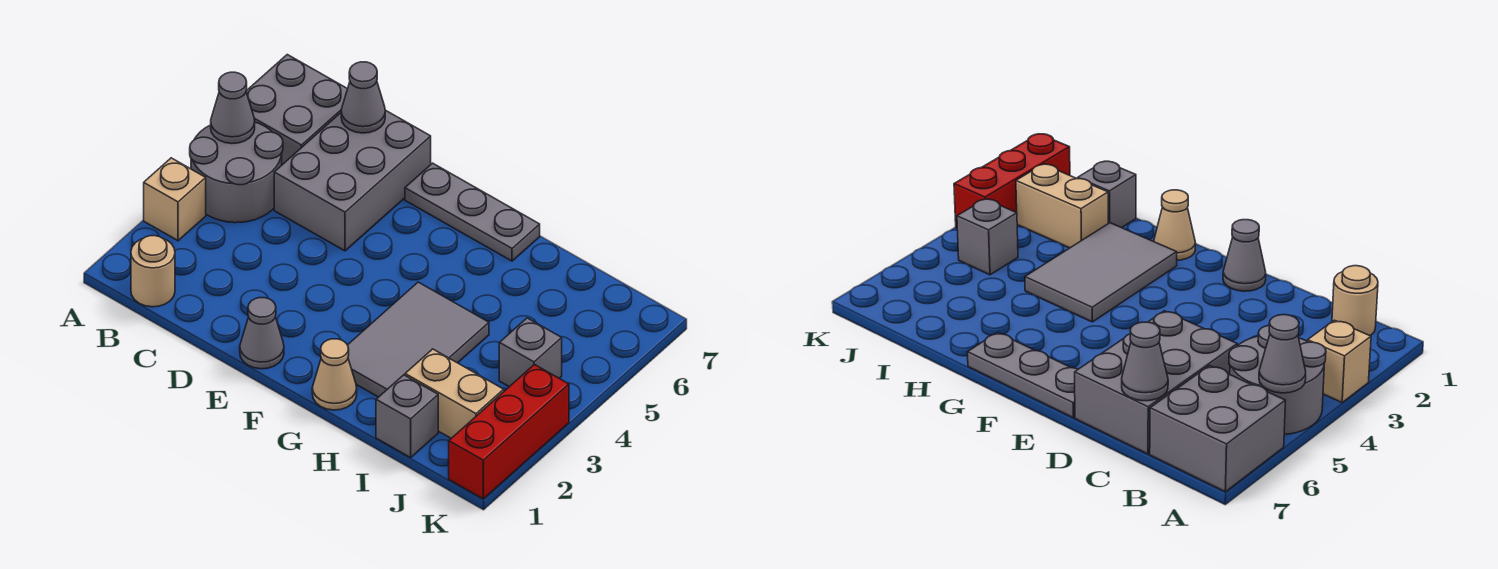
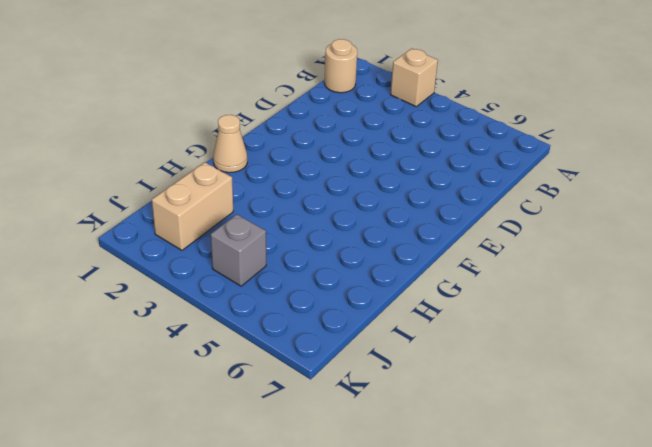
none -> grey round brick A4:B5 level 1
none -> grey brick A6:B7 level 1
none -> grey brick C5:D7 level 1

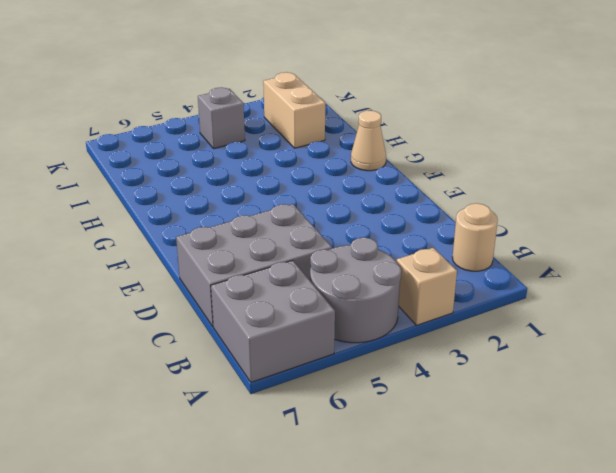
none -> grey cone E1 level 1
none -> grey plate E7:G7 level 1
none -> grey tile G2:H4 level 1

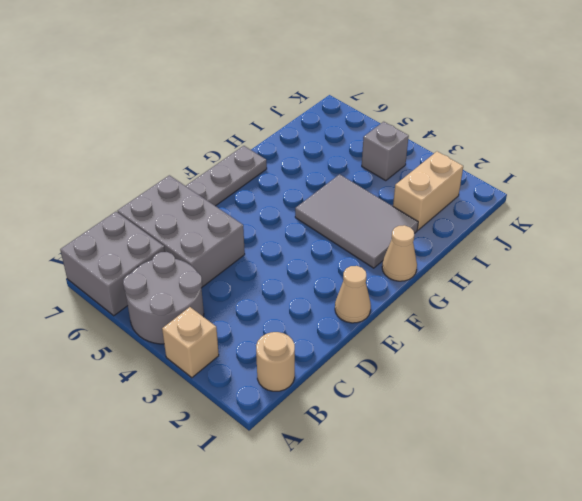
tan cone E1 level 1 -> grey cone E1 level 1
none -> grey brick I1 level 1
none -> red brick K1:K3 level 1
none -> grey cone A5 level 2

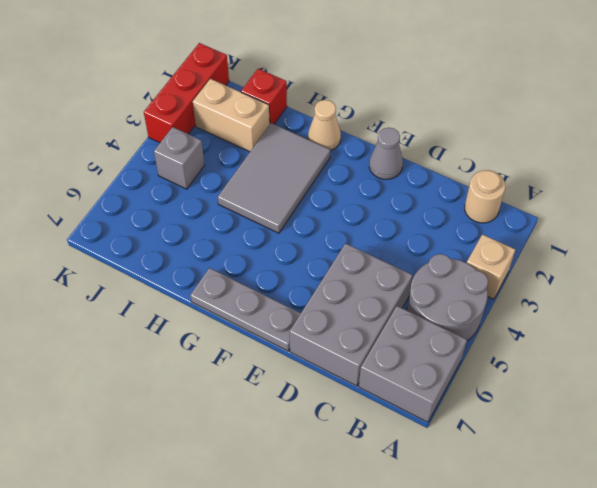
red brick I1 level 1 -> grey brick I1 level 1
none -> grey cone A5 level 2
none -> grey cone C7 level 2

